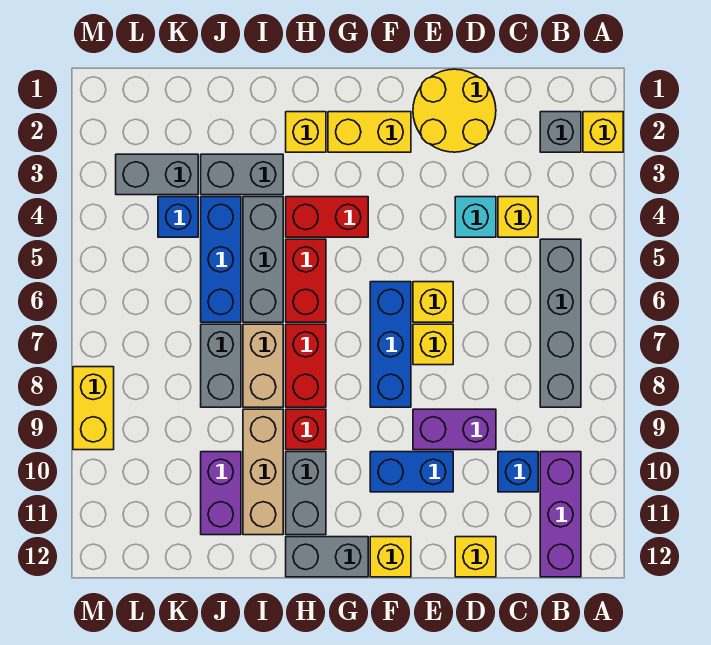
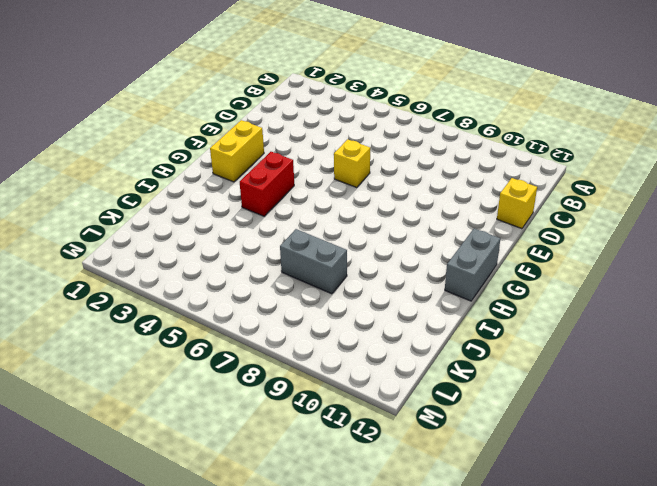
none -> yellow brick A2 level 1
none -> grey brick B2 level 1
none -> grey brick B5:B8 level 1
none -> purple brick B10:B12 level 1

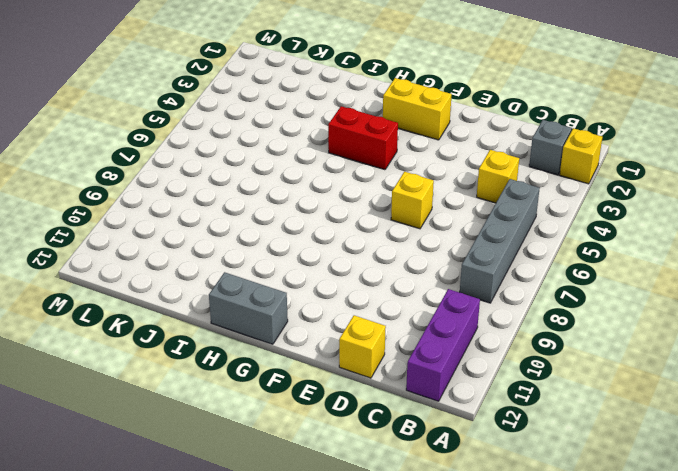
none -> blue brick C10 level 1
none -> yellow round brick D1:E2 level 1
none -> cyan brick D4 level 1
none -> purple brick D9:E9 level 1

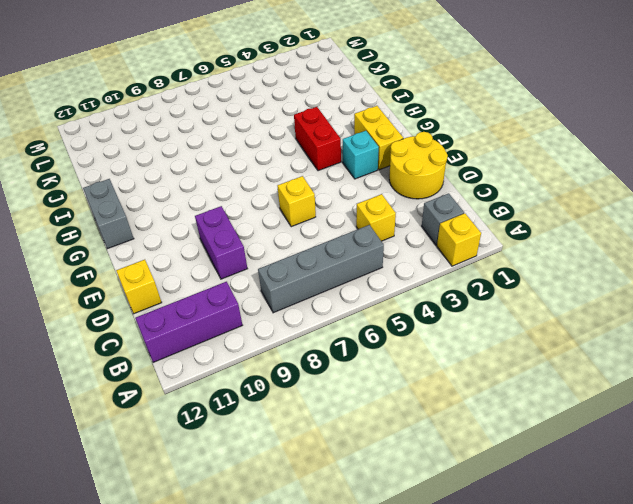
cyan brick F3 level 1 -> cyan brick D4 level 1
none -> blue brick C10 level 1
none -> yellow brick E7 level 1
none -> blue brick E10:F10 level 1
none -> blue brick F6:F8 level 1

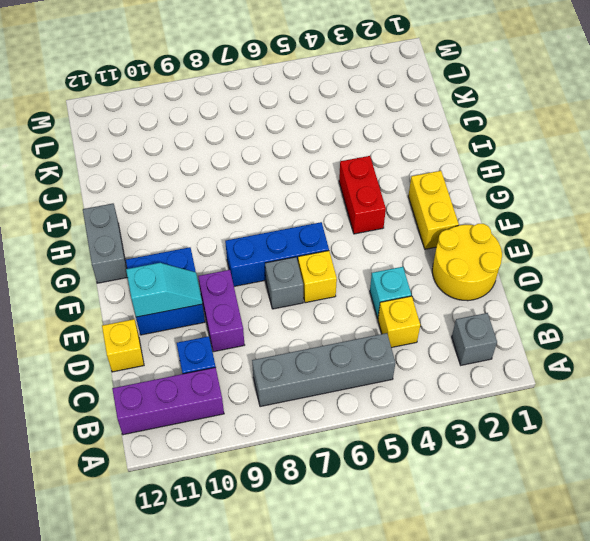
grey brick E7 level 1 -> yellow brick E7 level 1
blue brick E10:F11 level 1 -> blue brick E10:F10 level 1
cyan slope E10:E11 level 2 top 11 -> none
none -> yellow brick A2 level 1
none -> yellow brick F12 level 1
none -> yellow brick H2 level 1
none -> red brick H5:H6 level 1

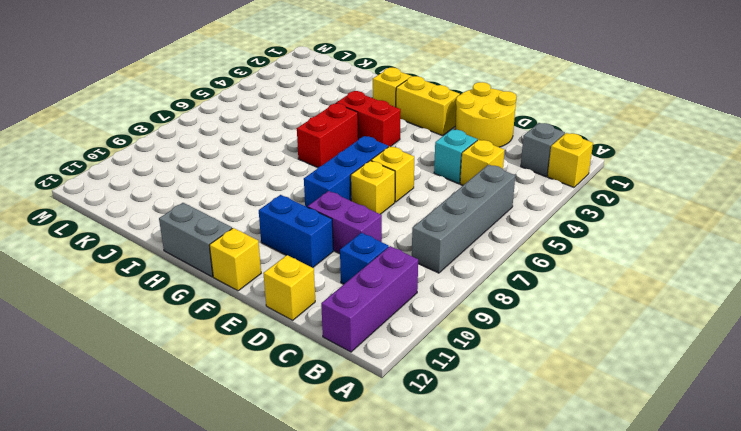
none -> red brick H7:H8 level 1
none -> red brick H9 level 1
none -> grey brick H10:H11 level 1
none -> grey brick I3:J3 level 1

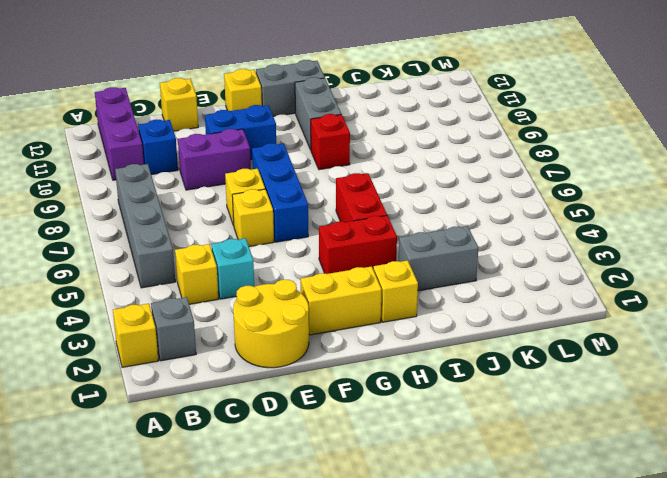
none -> red brick H7:H8 level 1
none -> grey brick I4:I6 level 1
none -> tan brick I7:I8 level 1
none -> tan brick I9:I11 level 1

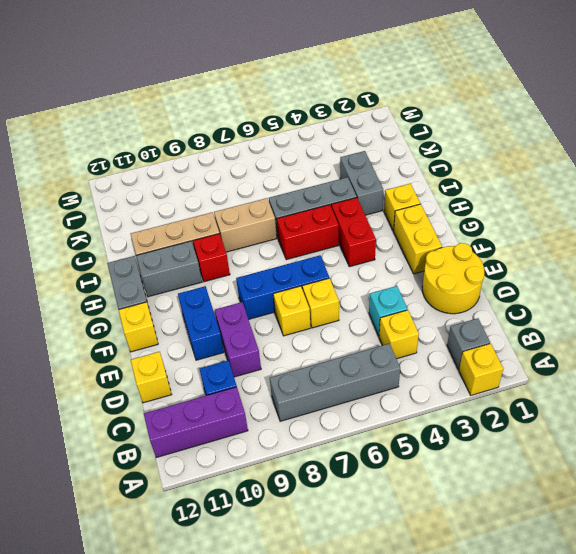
none -> red brick H7:H8 level 1
none -> blue brick J4:J6 level 1
none -> grey brick J7:J8 level 1
none -> purple brick J10:J11 level 1

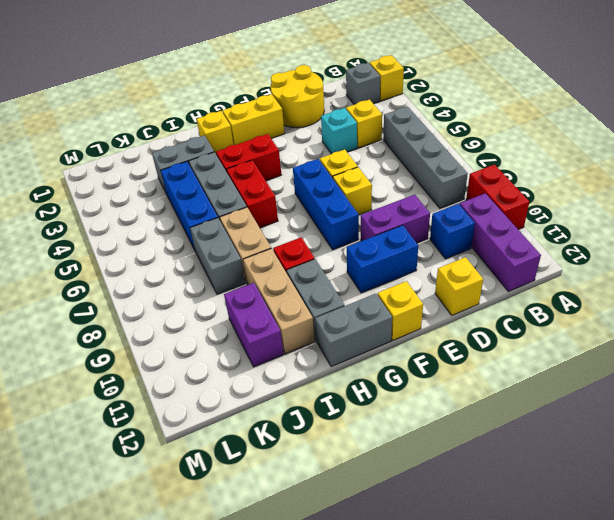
red brick A9:A10 level 1 -> red brick H7:H8 level 1
none -> grey brick K3:L3 level 1
none -> blue brick K4 level 1
none -> yellow brick M8:M9 level 1

